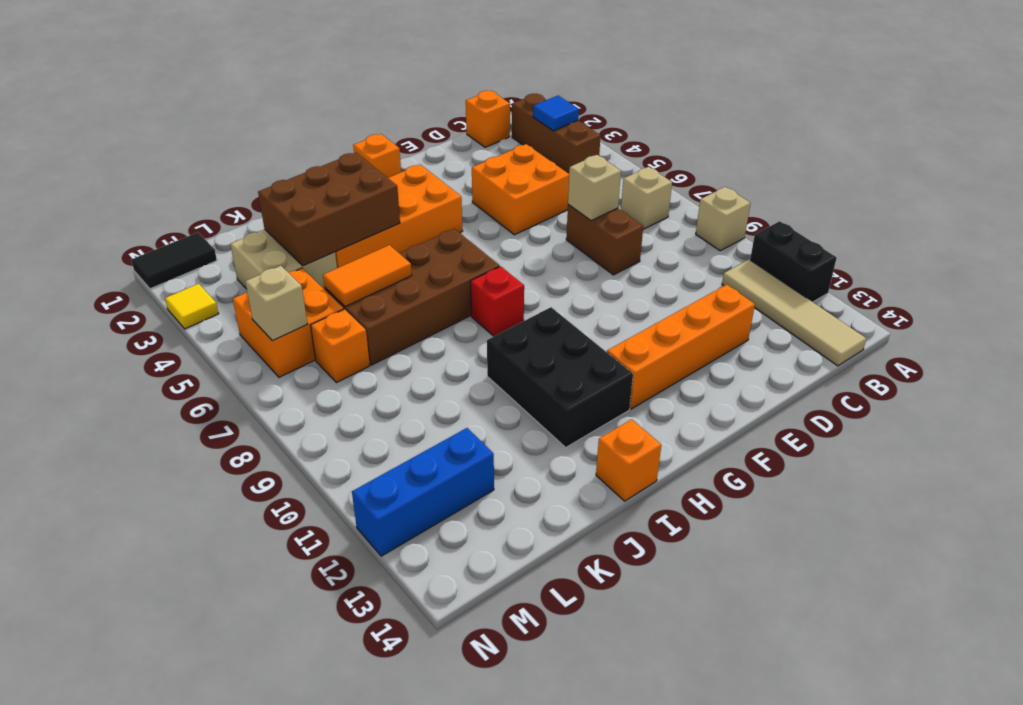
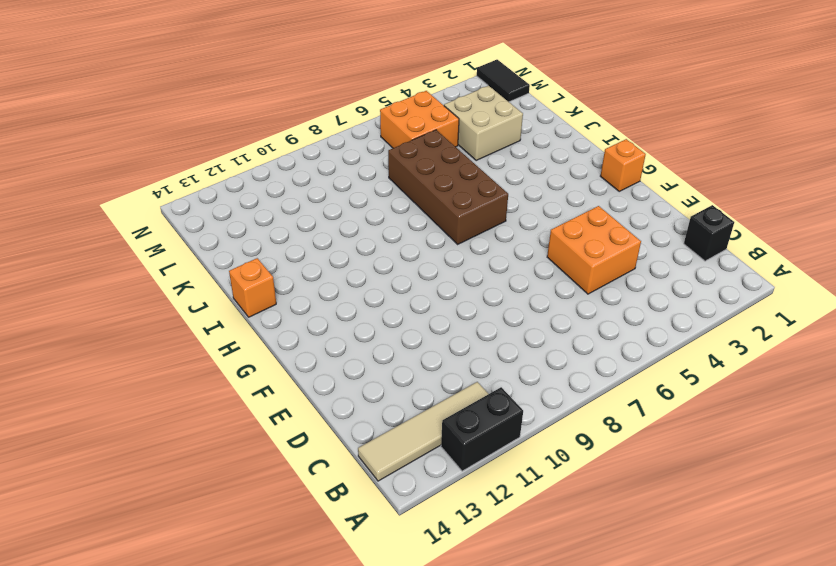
black brick C1 level 1 -> orange brick C1 level 1
none -> tan brick A9 level 1
none -> brown brick B2:B4 level 1
none -> tan brick B7 level 1

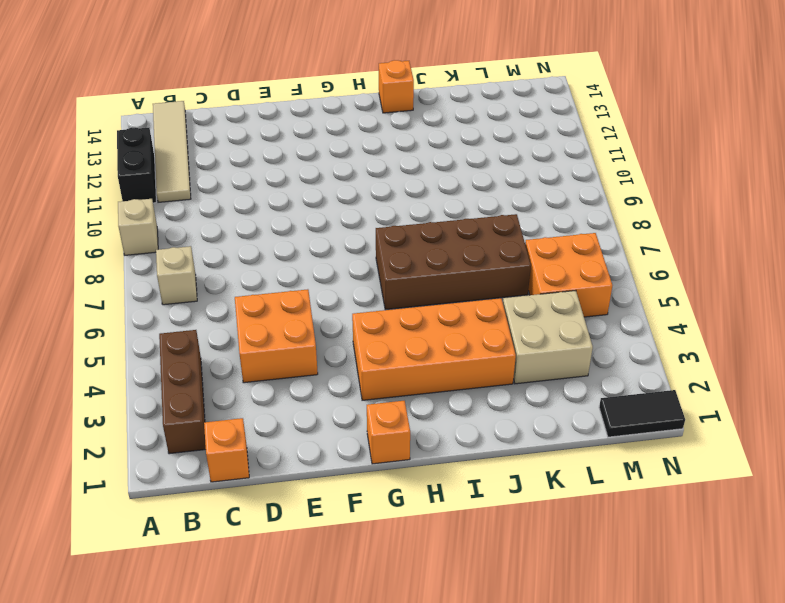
none -> brown brick D7:D8 level 1
none -> orange brick D12:G12 level 1
none -> red brick H8 level 1

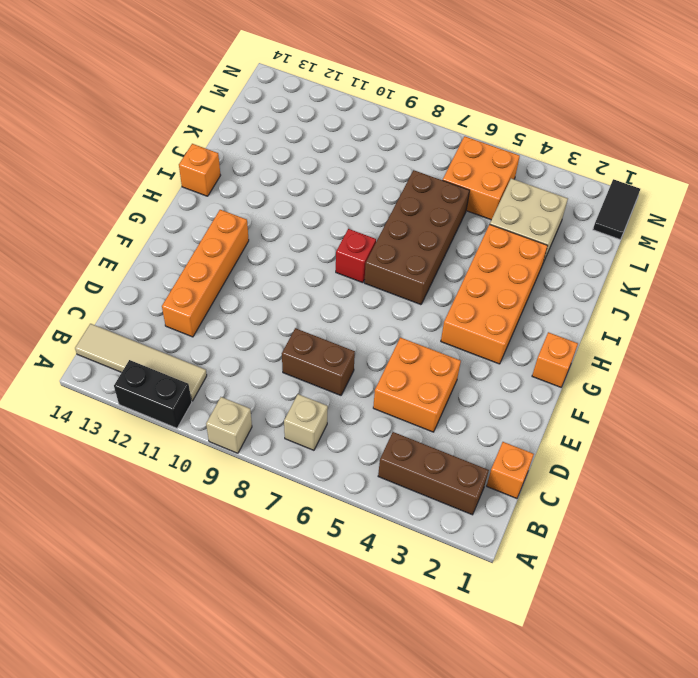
none -> black brick H10:I12 level 1
none -> orange brick L7 level 1
none -> blue brick L12:N12 level 1

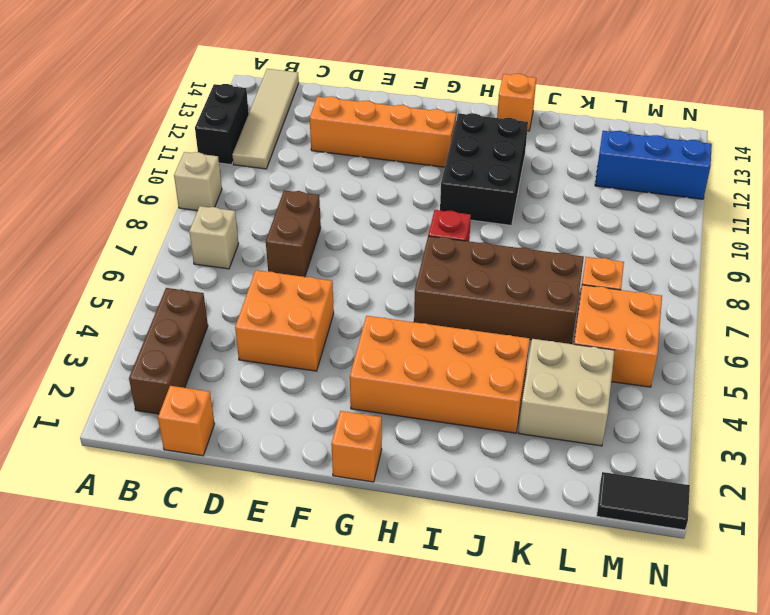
none -> yellow tile N3 level 1
none -> blue tile B3 level 2
none -> tan brick D7 level 2

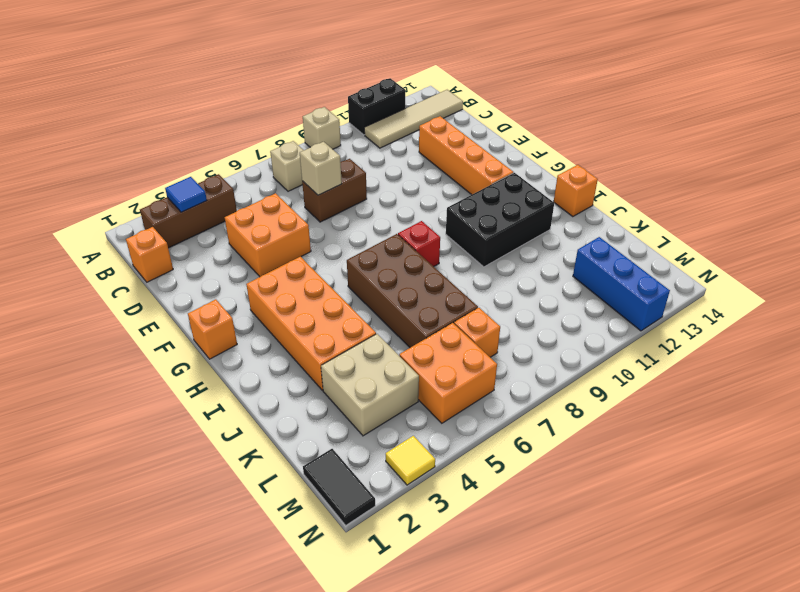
none -> brown brick I3:K4 level 2
none -> orange tile J6:K6 level 2
none -> tan brick M6 level 2

